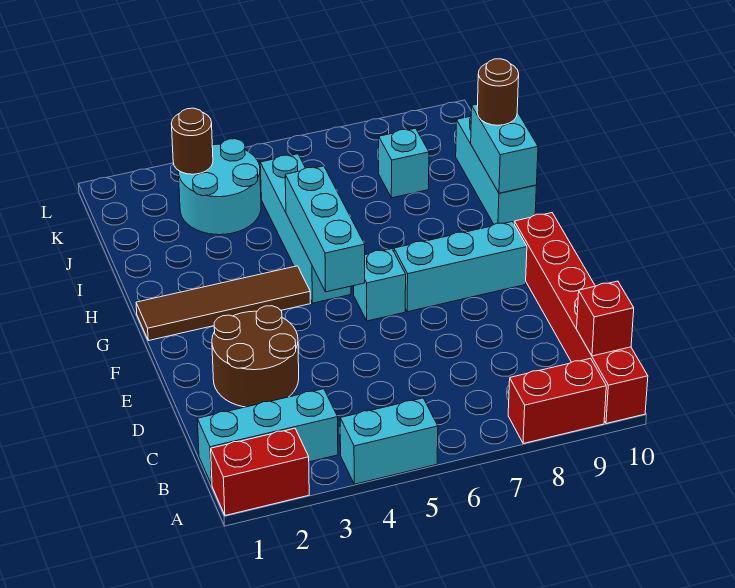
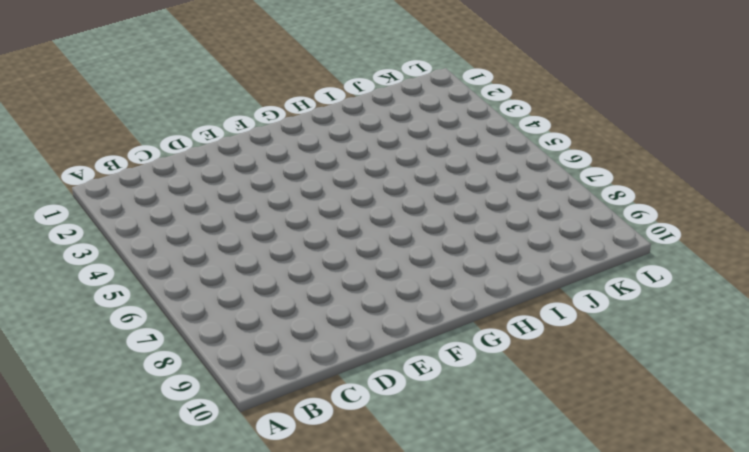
none -> red brick A1:A2 level 1
none -> cyan brick A4:A5 level 1
none -> red brick A8:A9 level 1

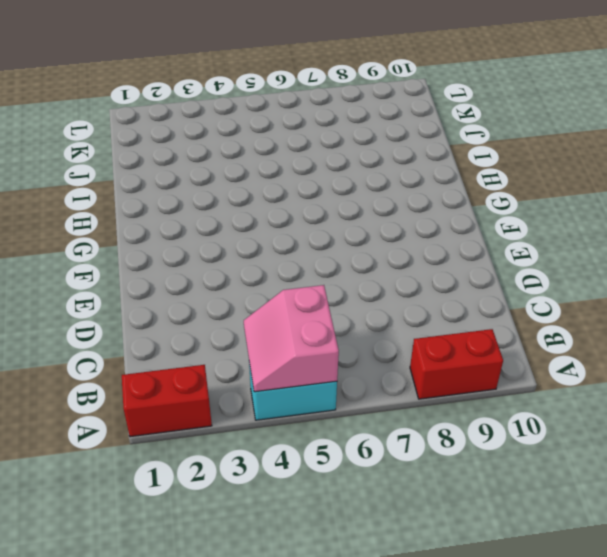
pink slope A4:B5 level 2 top 5 -> none
none -> red brick A10:F10 level 1
none -> cyan brick B1:B3 level 1
none -> brown round brick D2:E3 level 1

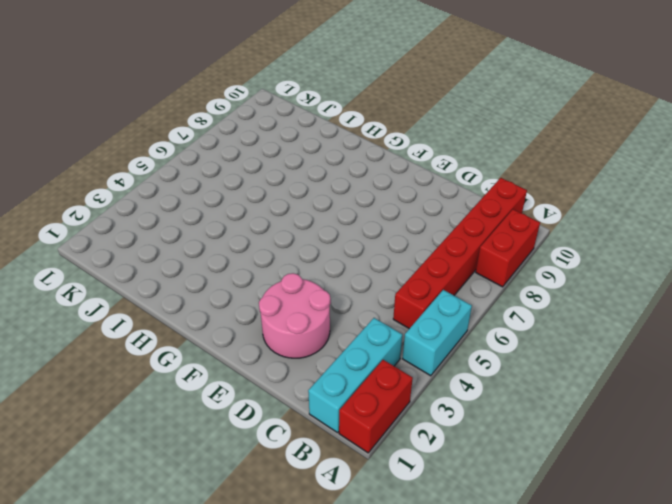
red brick B5:B10 level 1 -> red brick A10:F10 level 1
pink round brick D2:E3 level 1 -> brown round brick D2:E3 level 1
none -> cyan brick F6 level 1
none -> cyan brick F7:F9 level 1
none -> brown tile G1:G4 level 1

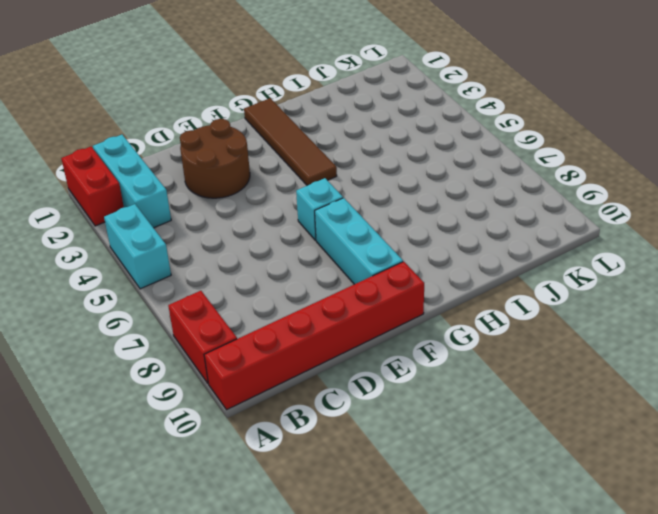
none -> cyan brick G5:J5 level 1
none -> cyan brick H10:J10 level 1
none -> cyan round brick J3:K4 level 1

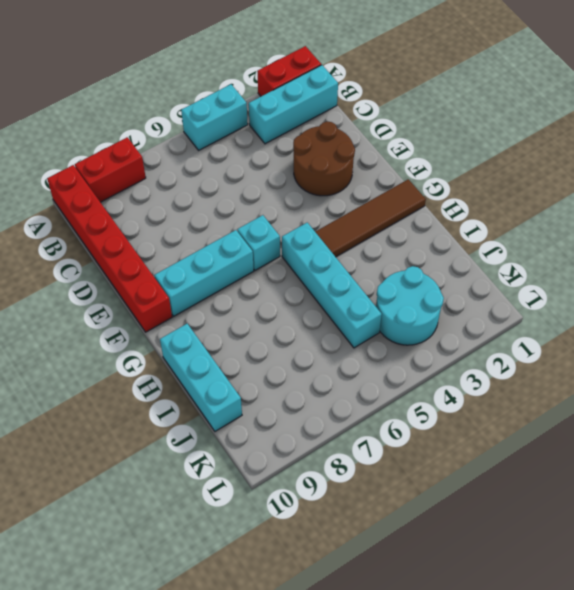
none -> cyan brick J8 level 1
none -> red brick B10 level 2
none -> cyan brick F5:H5 level 2

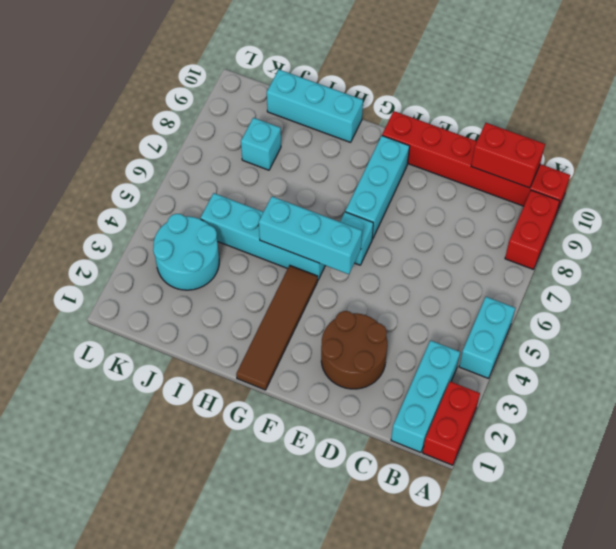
red brick B10:C10 level 2 -> red brick B10 level 2
none -> cyan brick H10:I10 level 2
none -> brown round brick K3 level 2
none -> brown round brick I10 level 3

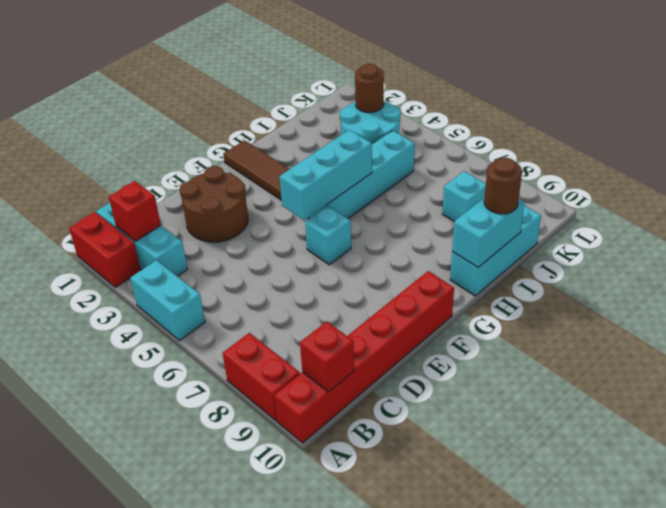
red brick B2 level 2 -> none
none -> cyan brick F7:F9 level 1

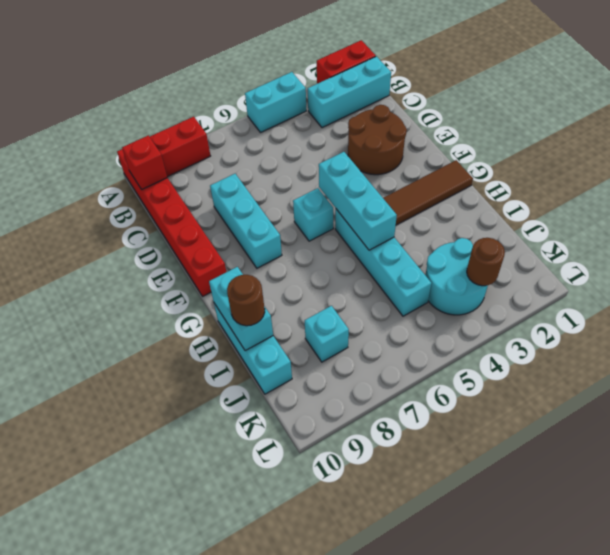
cyan brick D8:F8 level 1 -> cyan brick F7:F9 level 1

